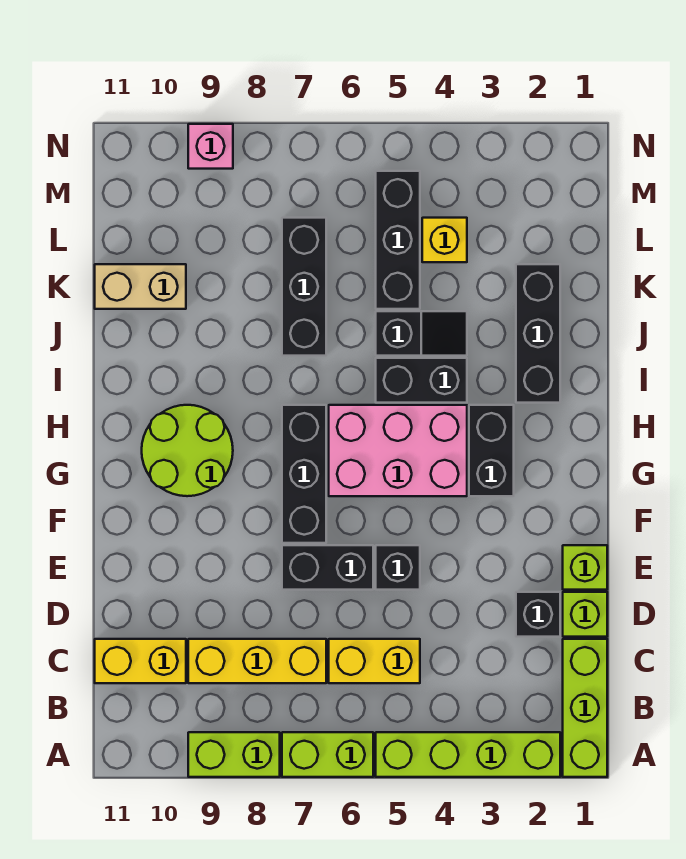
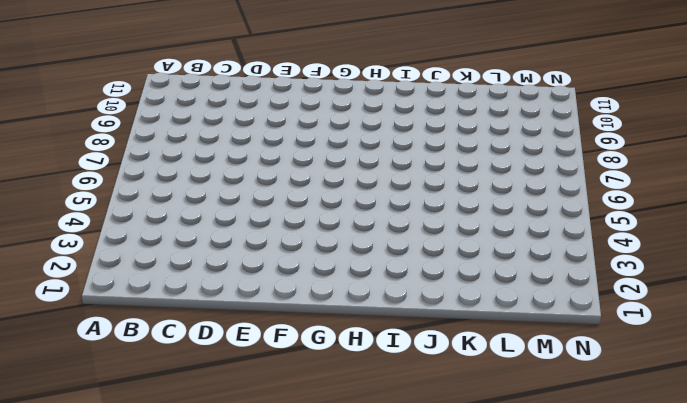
none -> lime brick A1:C1 level 1
none -> lime brick A2:A5 level 1
none -> lime brick A6:A7 level 1

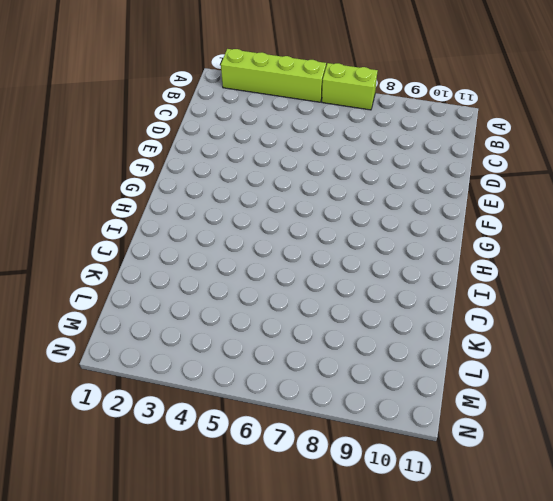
none -> lime brick A1:C1 level 1
none -> lime brick A8:A9 level 1
none -> yellow brick C5:C6 level 1

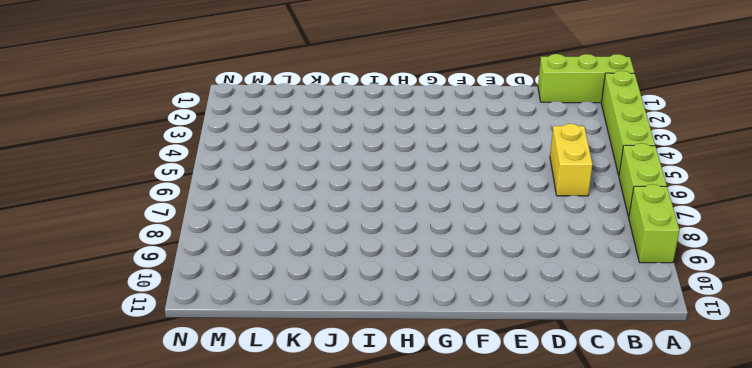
none -> yellow brick C7:C9 level 1
none -> yellow brick C10:C11 level 1
none -> lime brick D1 level 1

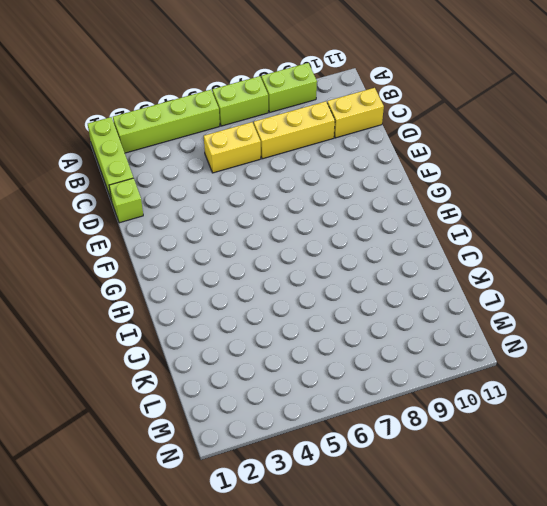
none -> black brick D2 level 1
none -> lime brick E1 level 1
none -> black brick E5 level 1

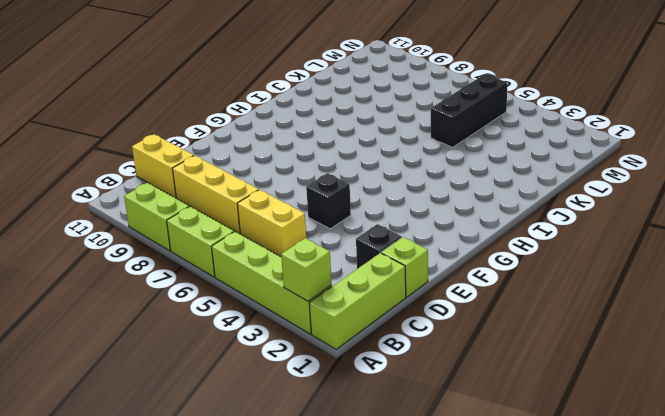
lime brick A2 level 2 -> lime brick E1 level 1
none -> black brick E6:E7 level 1
none -> black brick F7:H7 level 1
none -> black brick G3:H3 level 1

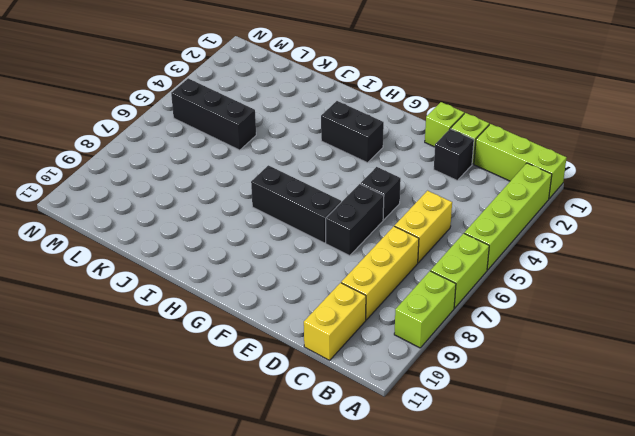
none -> pink brick G4:H6 level 1
none -> lime round brick G9:H10 level 1
none -> black brick I2:K2 level 1

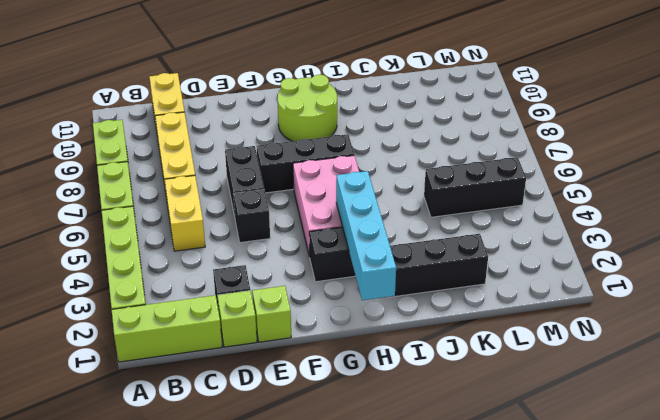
cyan brick H1:H4 level 2 -> none
none -> black brick I4:I5 level 1
none -> black slope J4:J5 level 1 top 5
none -> black brick J7:L7 level 1

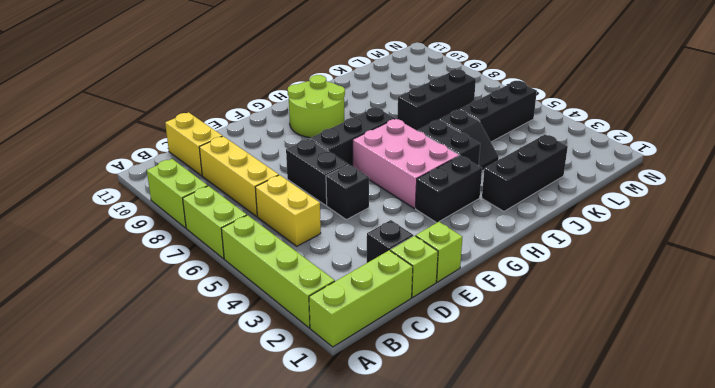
none -> tan brick K10:K11 level 1
none -> yellow brick L4 level 1
none -> pink brick N9 level 1

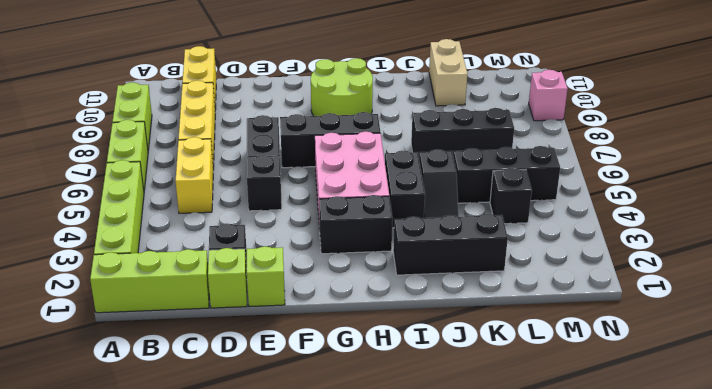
black brick L4 level 1 -> yellow brick L4 level 1

